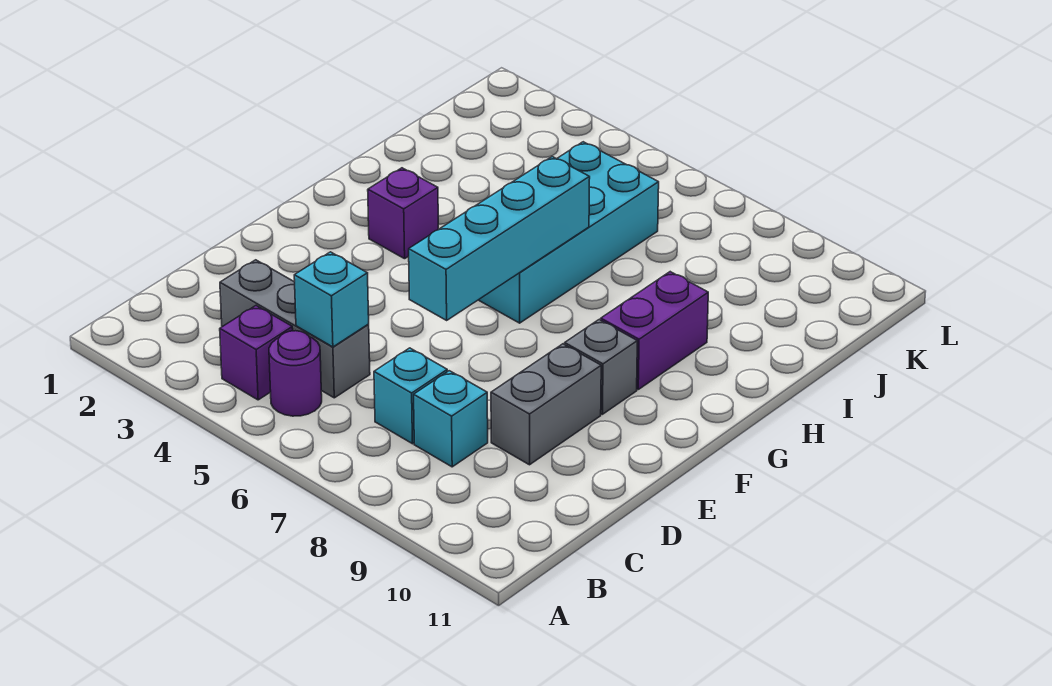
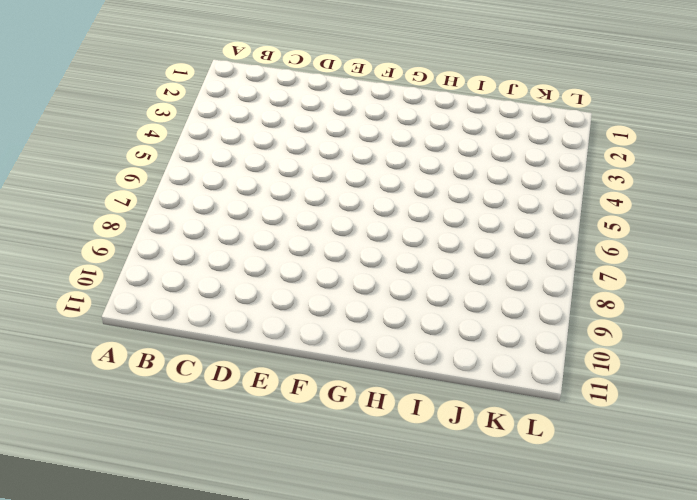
none -> purple brick B4 level 1
none -> purple round brick B5 level 1
none -> grey brick C3:C5 level 1

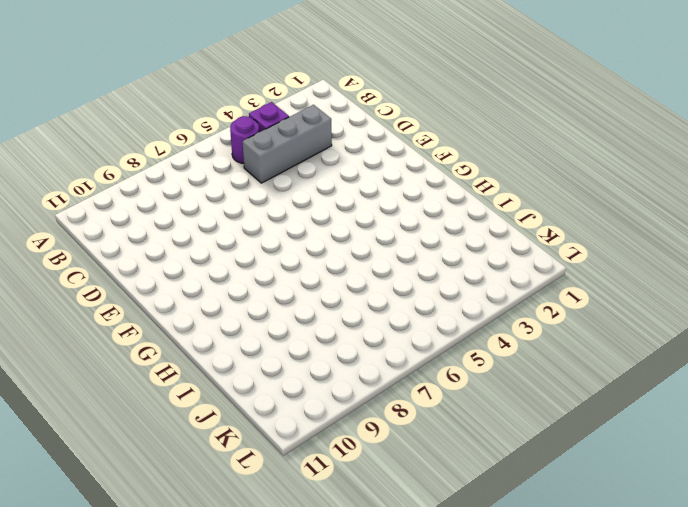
none -> cyan brick C7 level 1
none -> cyan brick C8 level 1
none -> grey brick D9:E9 level 1

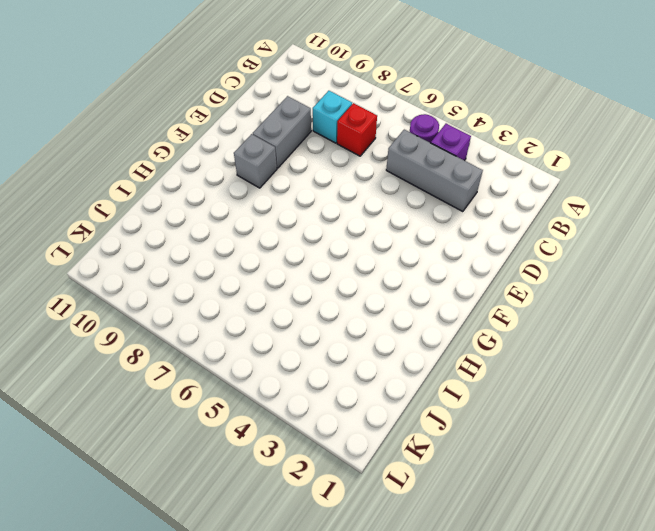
red brick C7 level 1 -> cyan brick C7 level 1
none -> purple brick G3 level 1
none -> cyan brick G5:J6 level 1
none -> purple brick G9:H9 level 1

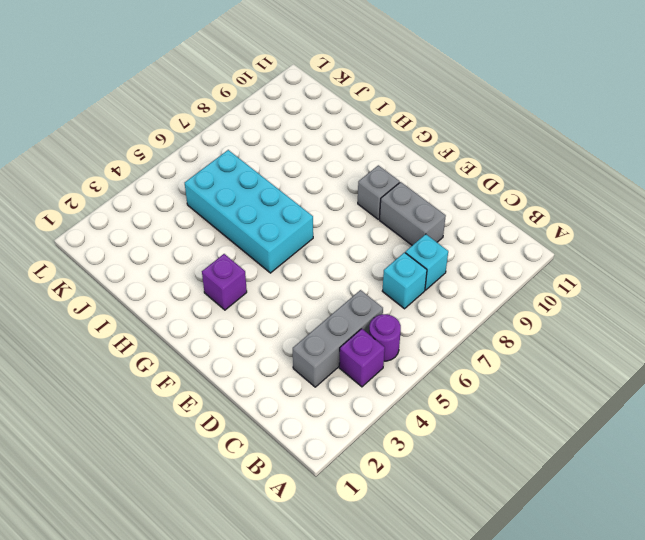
none -> purple brick G9:H9 level 1
none -> cyan brick C5 level 2
none -> cyan brick E6:H6 level 2

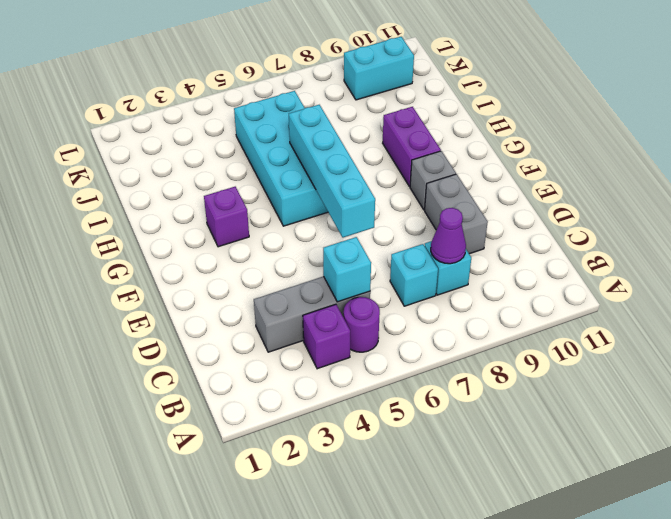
purple cone C8 level 2 -> none
cyan brick K9:K10 level 1 -> none

